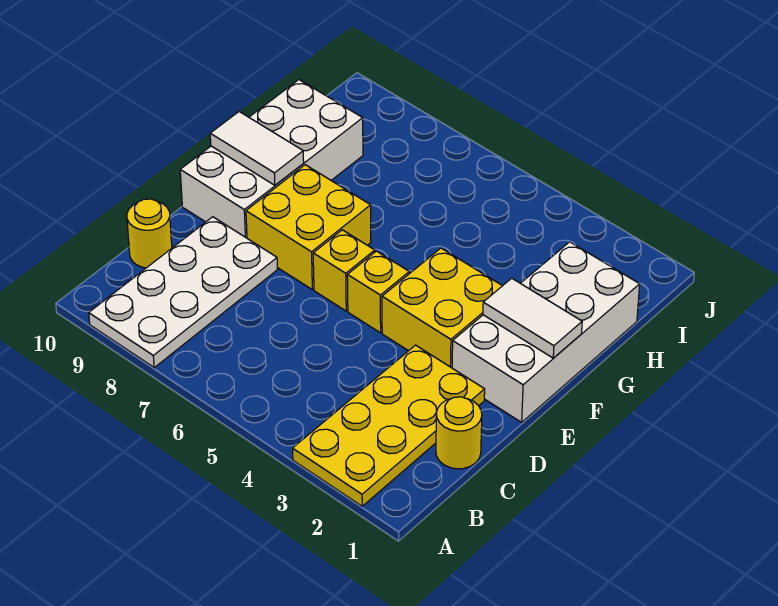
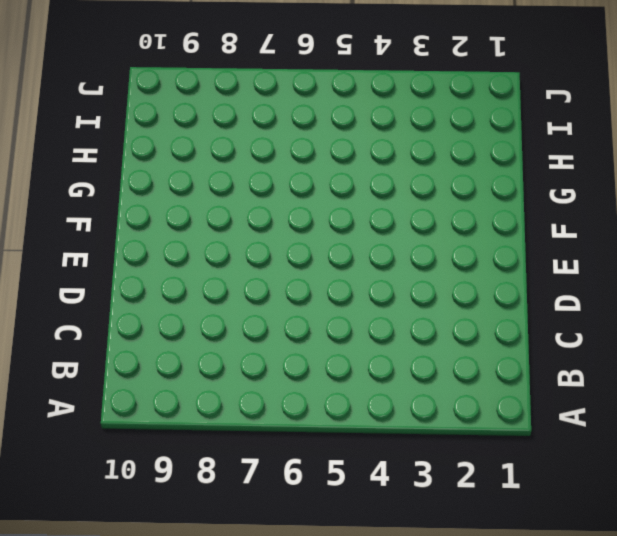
none -> yellow plate A2:D3 level 1
none -> white plate A8:D9 level 1
none -> yellow round brick C1 level 1

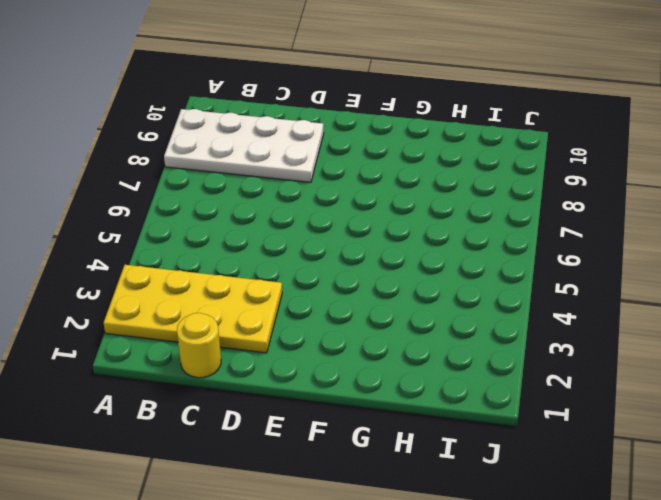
none -> yellow round brick C10 level 1
none -> white brick E1:H2 level 1
none -> yellow brick E3:F4 level 1

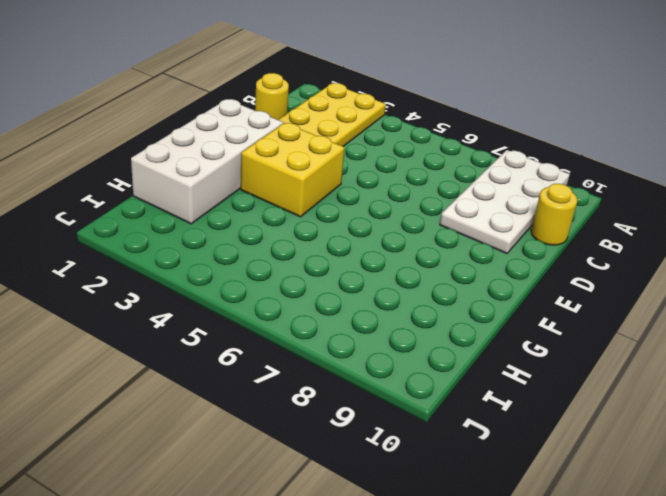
none -> yellow brick E5 level 1
none -> yellow brick E6 level 1
none -> yellow brick E7:F8 level 1

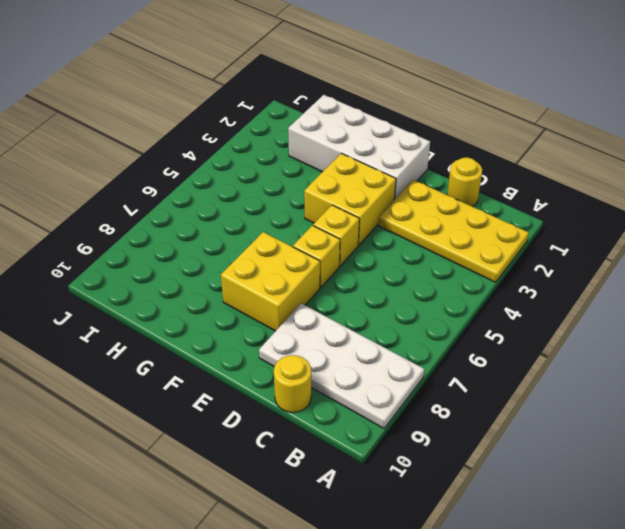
none -> white brick E9:H10 level 1
none -> white tile F1:F2 level 2
none -> white tile F9:F10 level 2

